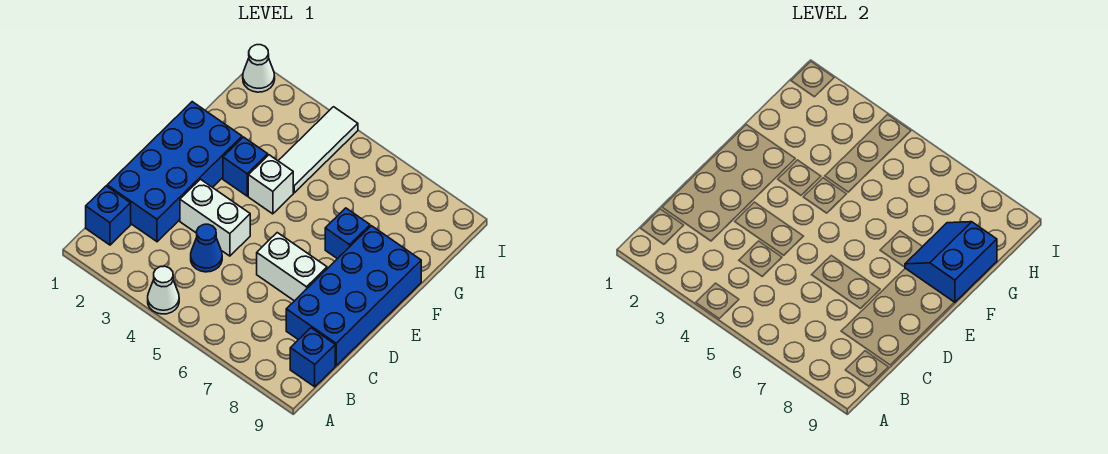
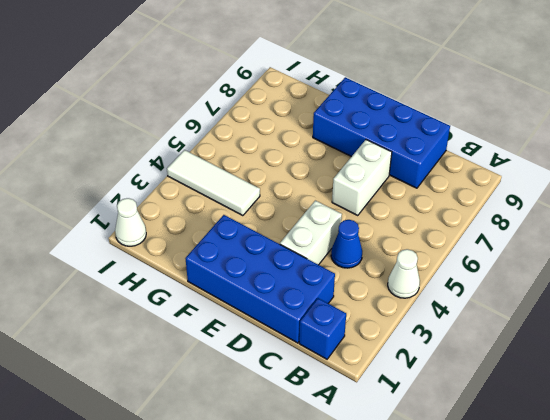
none -> blue brick B9 level 1
none -> blue brick F3 level 1
none -> white brick F4 level 1

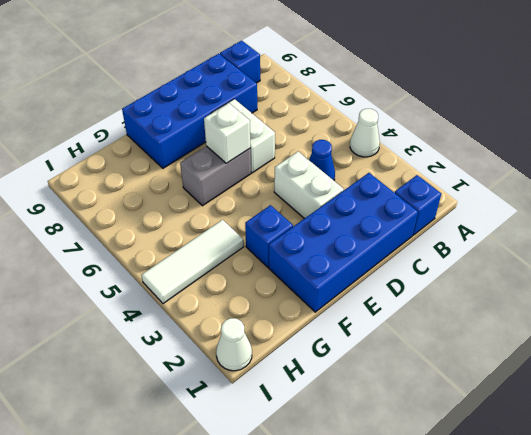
grey brick E6:F6 level 1 -> none
white brick E6 level 2 -> white brick F4 level 1
none -> blue brick F7 level 1
none -> blue slope F8:G9 level 2 top 9

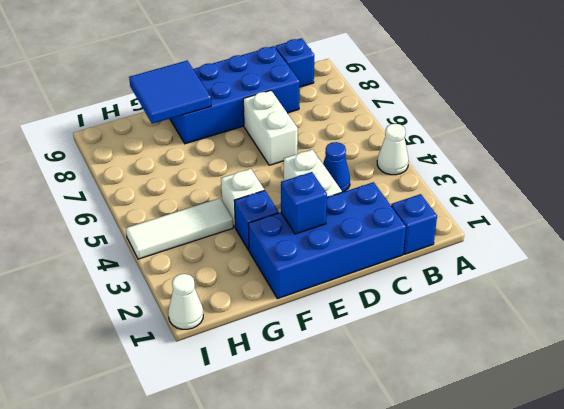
blue brick E2 level 2 -> blue brick F7 level 1
blue tile F8:G9 level 2 -> blue slope F8:G9 level 2 top 9

